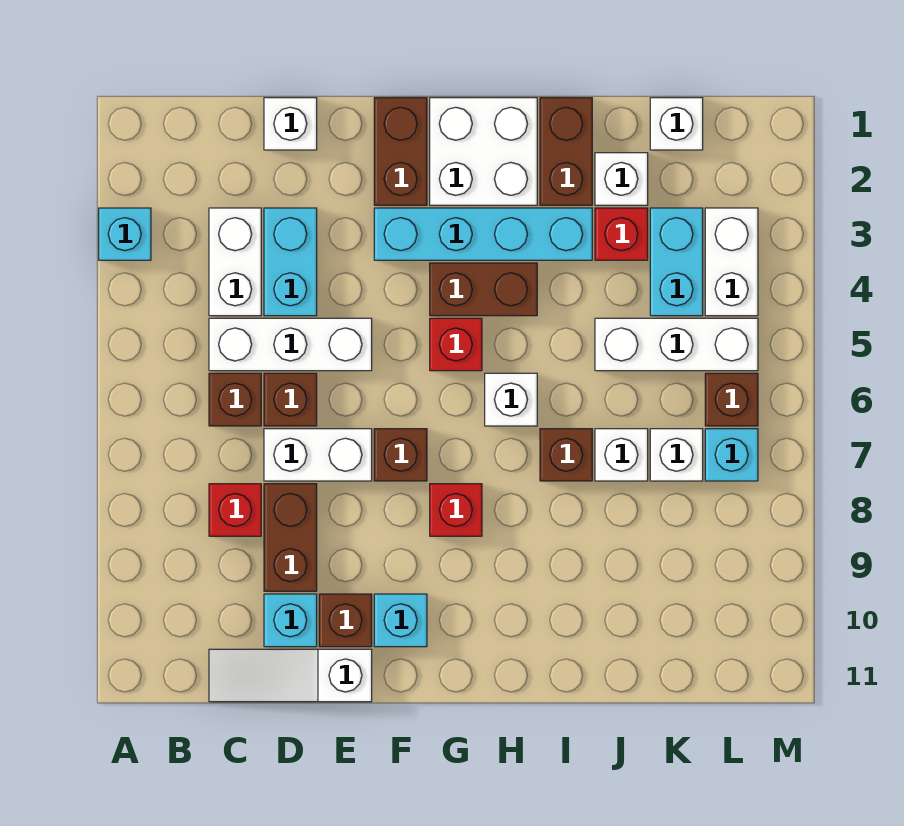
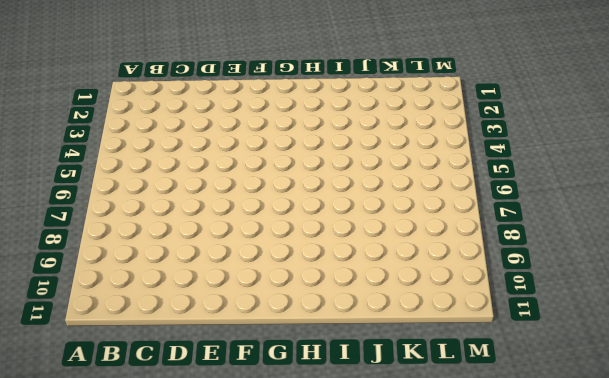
none -> cyan brick A3 level 1
none -> white brick C3:C4 level 1
none -> white brick C5:E5 level 1
none -> brown brick C6 level 1

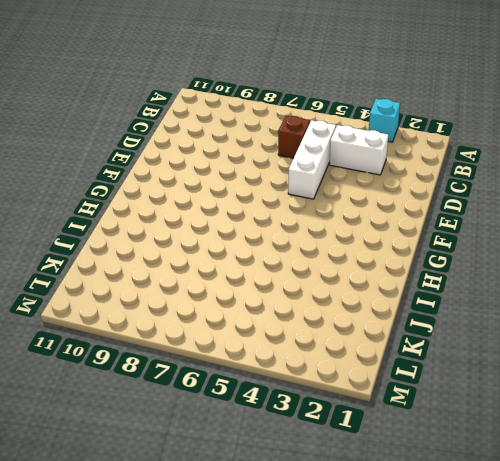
none -> red brick C8 level 1
none -> white slope C11:E11 level 1 top E
none -> white brick D1 level 1
none -> cyan brick D3:D4 level 1

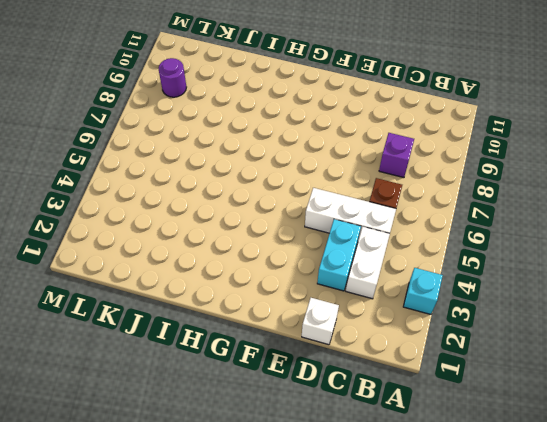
purple brick C8 level 1 -> red brick C8 level 1
purple round brick L9 level 1 -> none
none -> white slope C11:E11 level 1 top E
none -> brown brick D6 level 1
none -> white brick D7:E7 level 1
none -> brown brick D8:D9 level 1

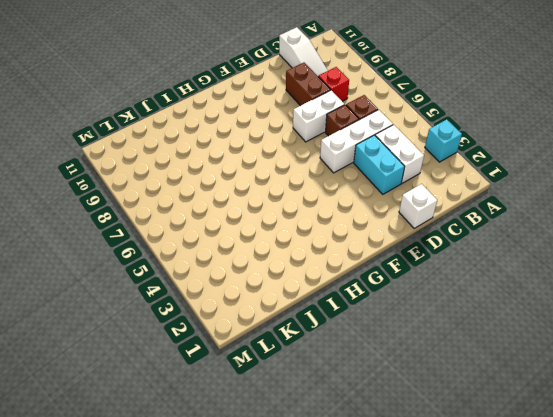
white slope C9:C11 level 1 top 11 -> white slope C11:E11 level 1 top E
none -> cyan brick D10 level 1
none -> brown brick E10 level 1
none -> brown brick F1:F2 level 1
none -> cyan brick F3:I3 level 1

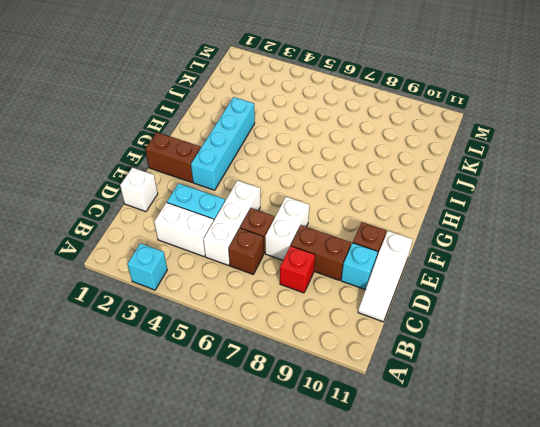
none -> brown brick F7 level 1
none -> cyan brick F10 level 1
none -> white brick G1:H2 level 1
none -> brown brick G4:H4 level 1

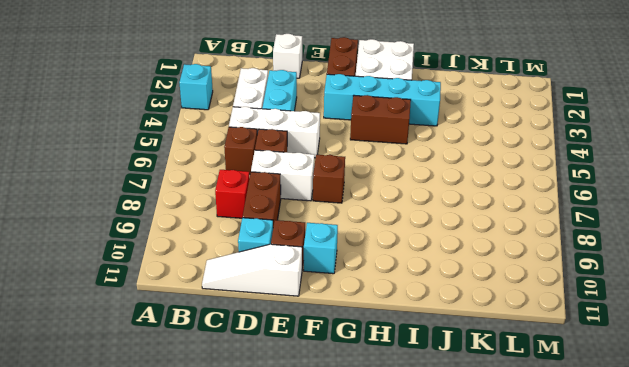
none -> red brick G5 level 1
none -> red brick G8 level 1
none -> white brick H6 level 1
none -> brown brick I1:I2 level 1

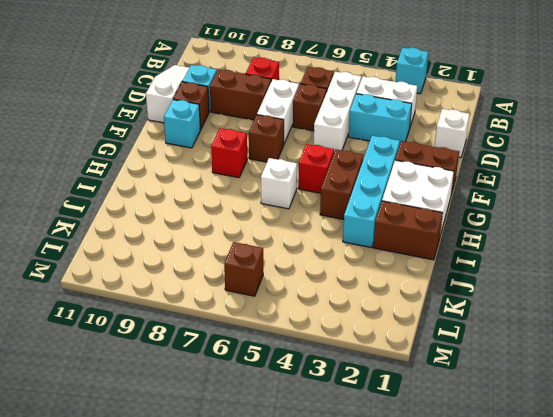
none -> brown brick I7 level 1
none -> white brick J2 level 1
none -> red brick J3 level 1
none -> white brick J5:L5 level 1

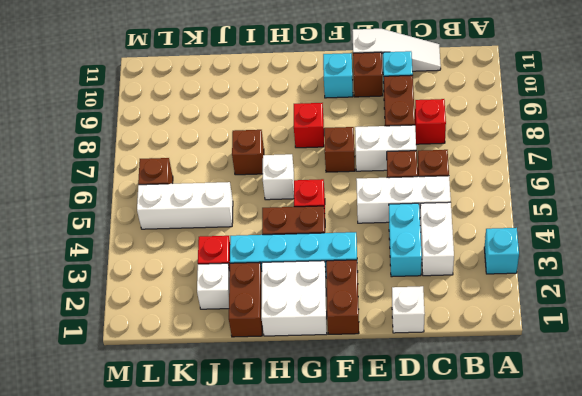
none -> white brick J7 level 1
none -> white brick K1 level 1
none -> cyan brick K3:K4 level 1
none -> white brick K7 level 1

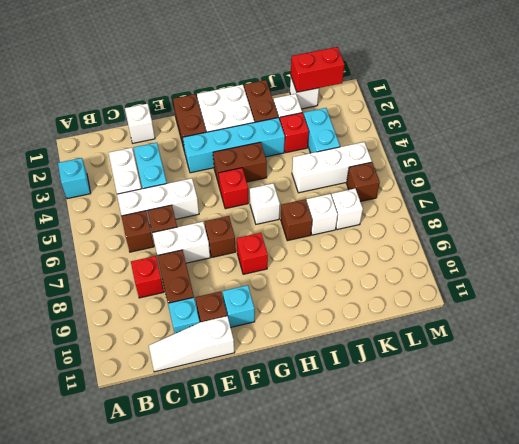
red brick K1:L1 level 2 -> none
none -> white brick L3:L4 level 1
none -> cyan brick L7 level 1

